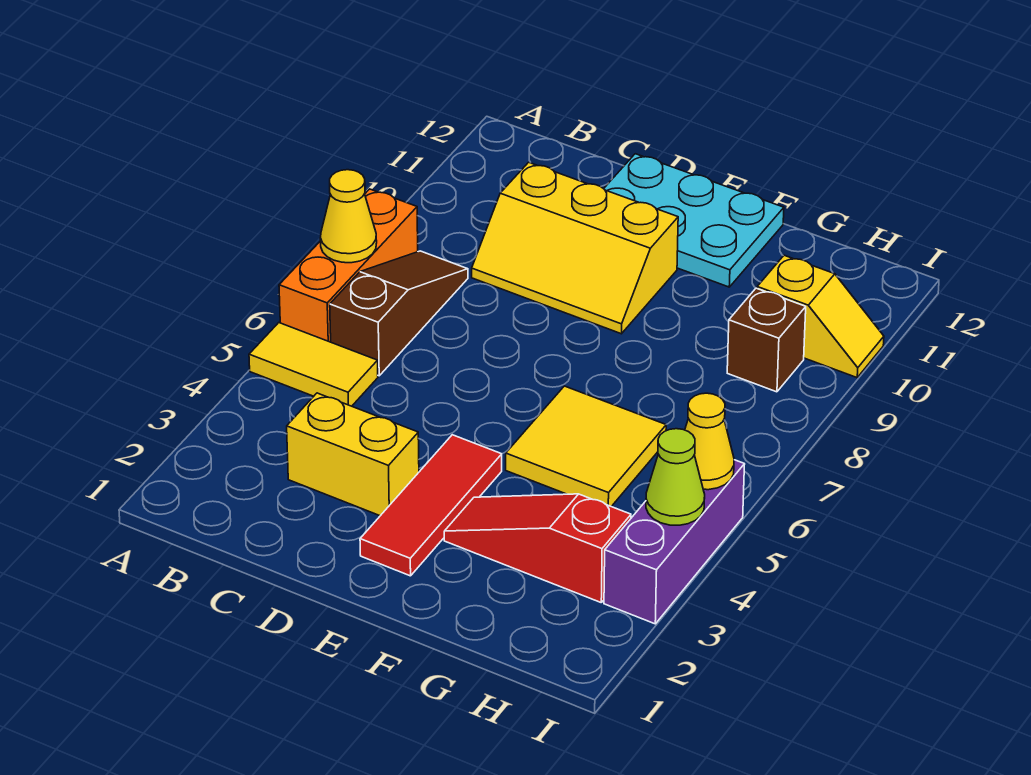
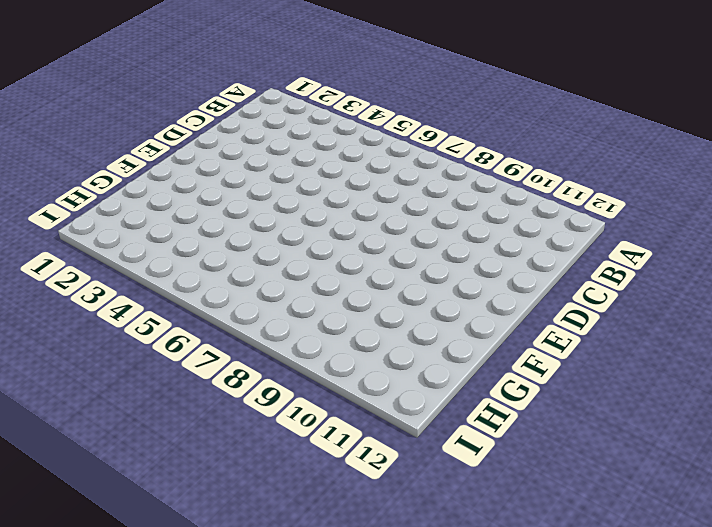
none -> yellow tile A5:B5 level 1
none -> orange brick A6:A8 level 1
none -> brown slope B6:B8 level 1 top 6

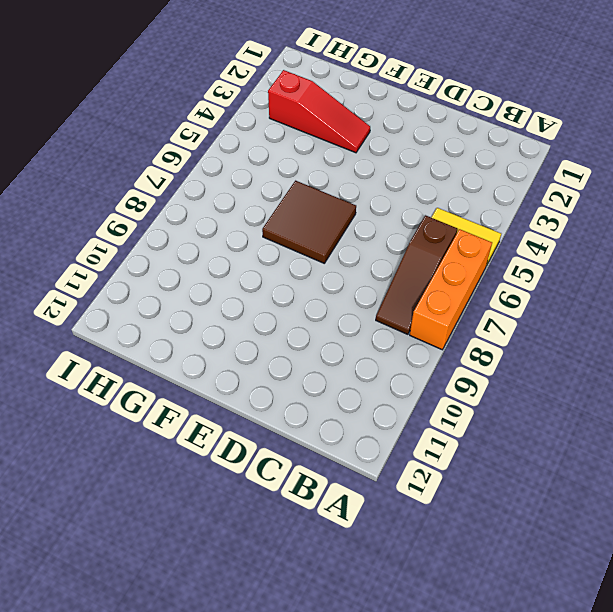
brown tile E6:F7 level 1 -> yellow tile F5:G6 level 1
none -> yellow brick C3:D3 level 1
none -> yellow slope C9:E10 level 1 top 10
none -> cyan plate D11:F12 level 1

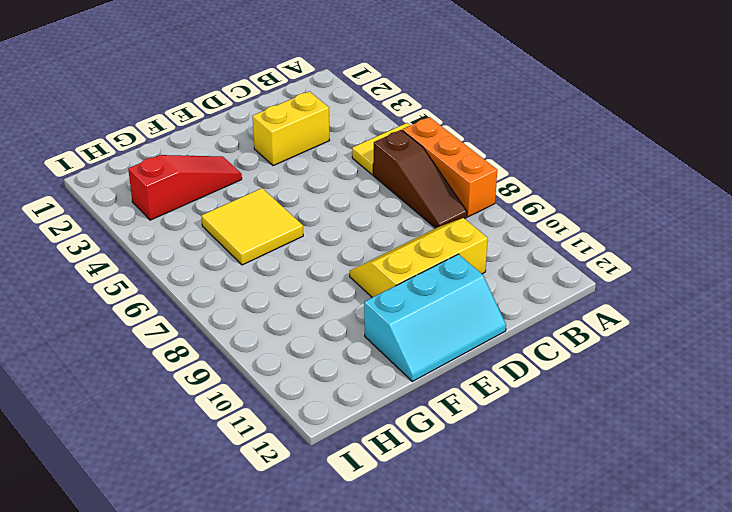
cyan slope D11:F12 level 1 top 11 -> cyan plate D11:F12 level 1
none -> red tile E2:E4 level 1
none -> brown brick H9 level 1
none -> yellow slope H10:I10 level 1 top H

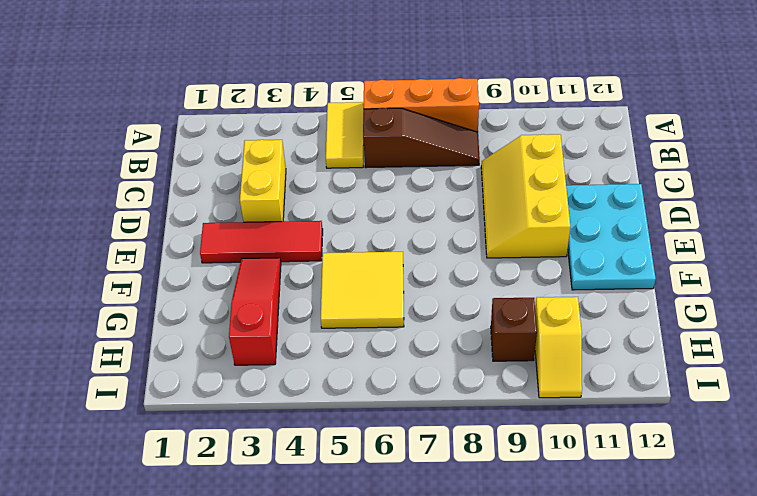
none -> purple brick I3:I5 level 1
none -> yellow cone A7 level 2
none -> lime cone I4 level 2

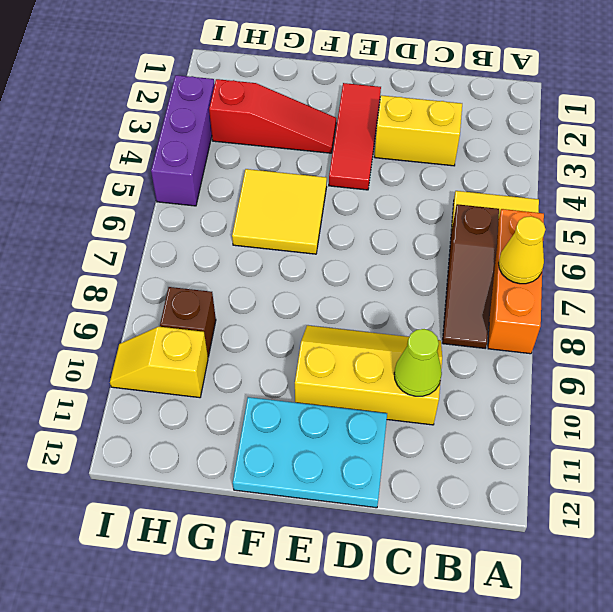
lime cone C10 level 2 -> lime cone I4 level 2
none -> yellow cone I5 level 2

